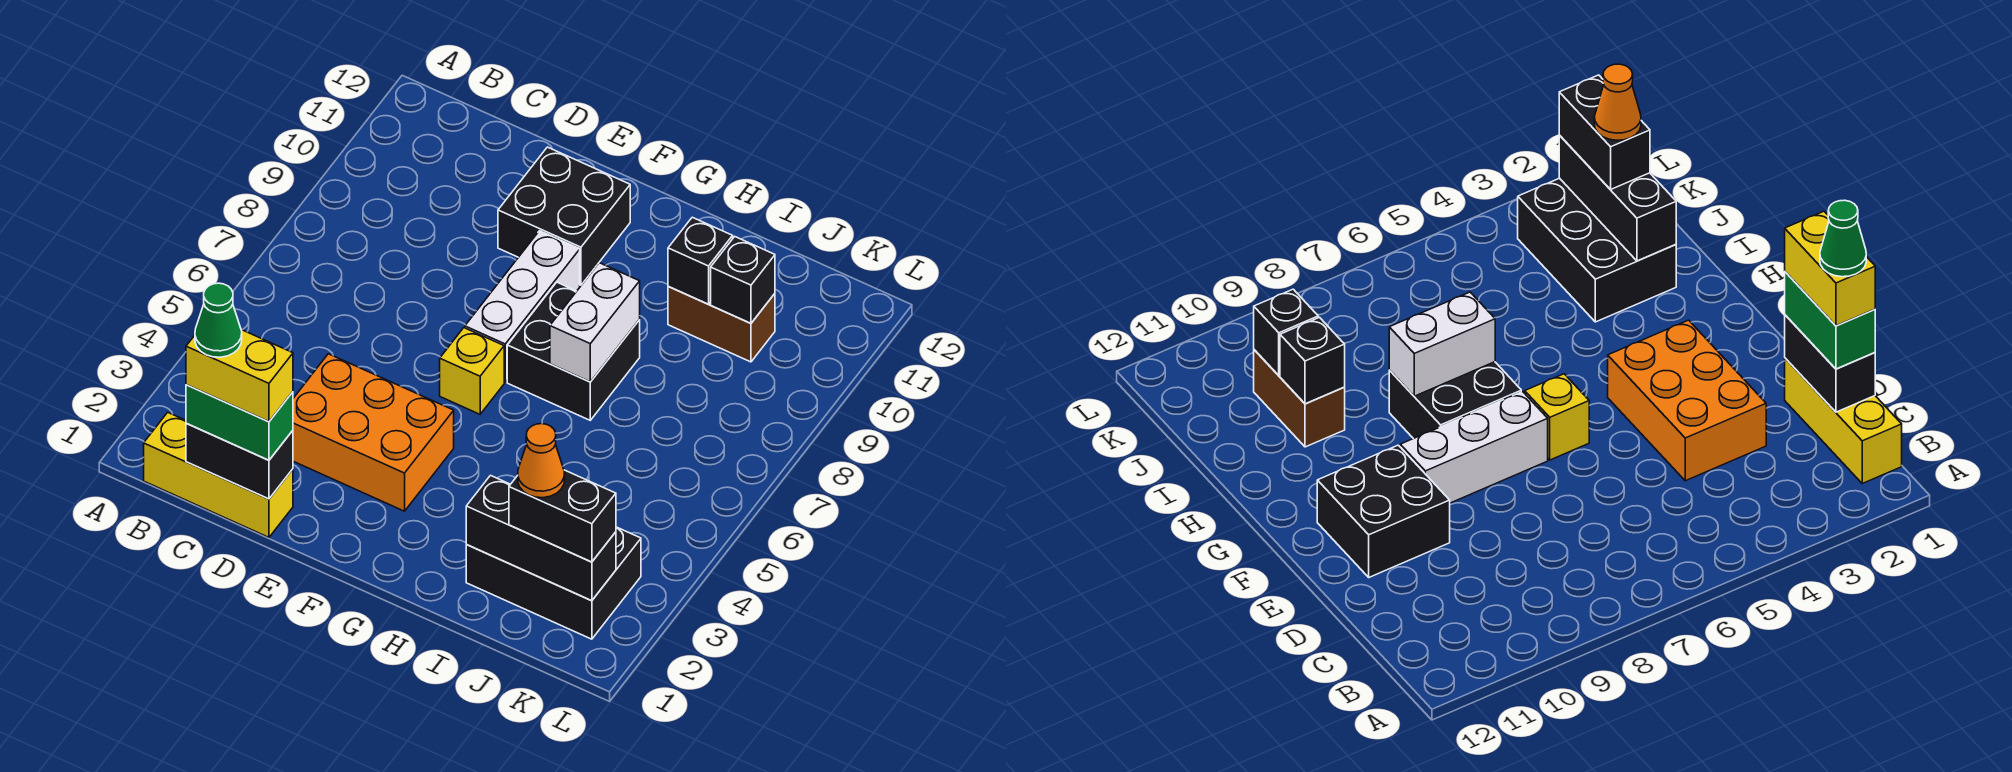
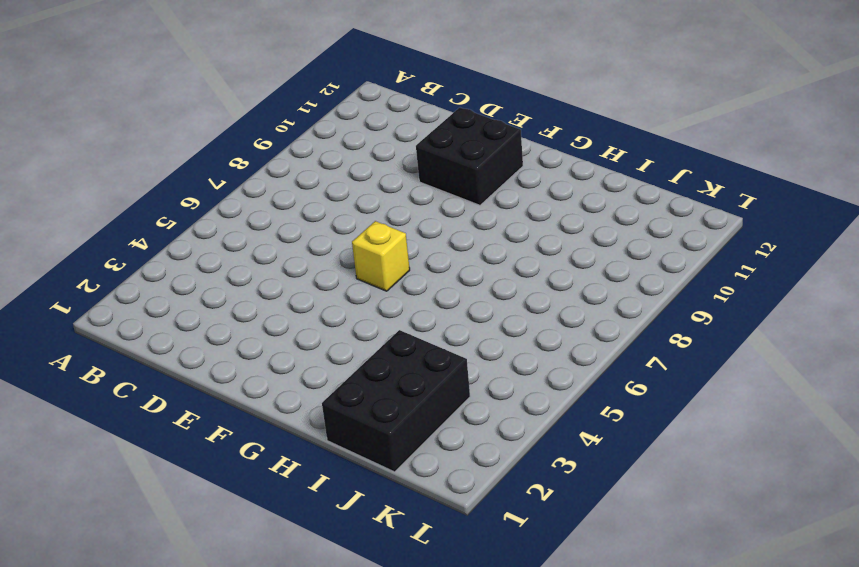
black brick I1:J3 level 1 -> black brick I2:K3 level 1
none -> yellow brick B1:D1 level 1
none -> orange brick D3:F4 level 1
none -> white brick F7:F9 level 1

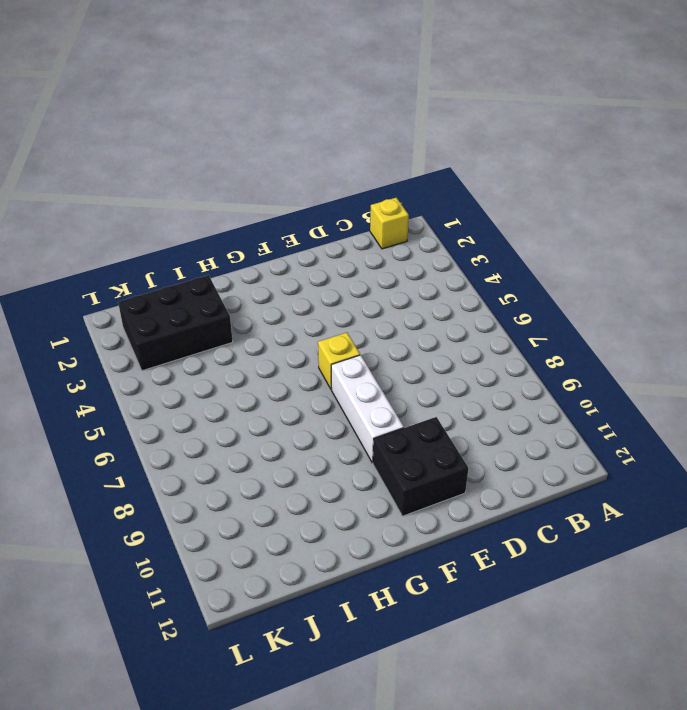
yellow brick B1 level 1 -> yellow brick B1:D1 level 1
none -> orange brick D3:F4 level 1
none -> black brick G7:H8 level 1
none -> brown brick I10:J10 level 1

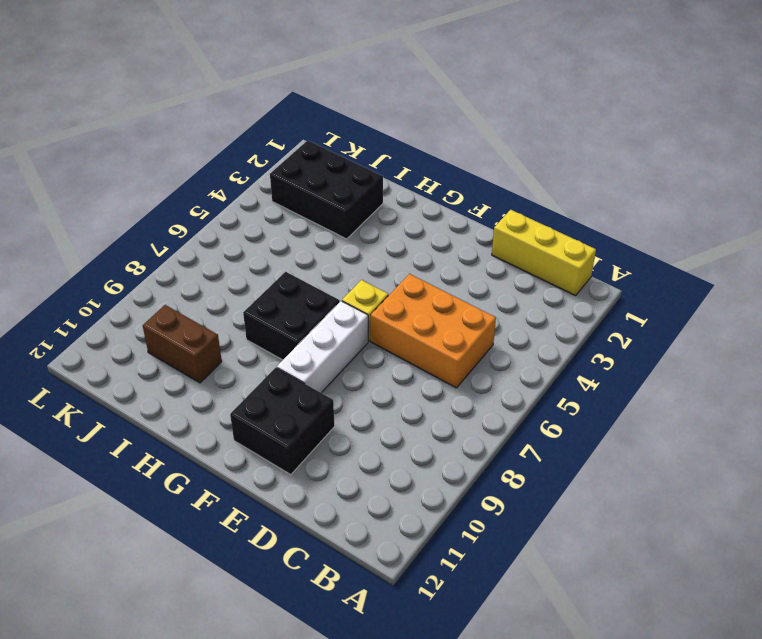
orange brick C5:E6 level 1 -> orange brick D3:F4 level 1
none -> black brick C1:D1 level 2
none -> white brick H7:H8 level 2
none -> black brick I2:K2 level 2

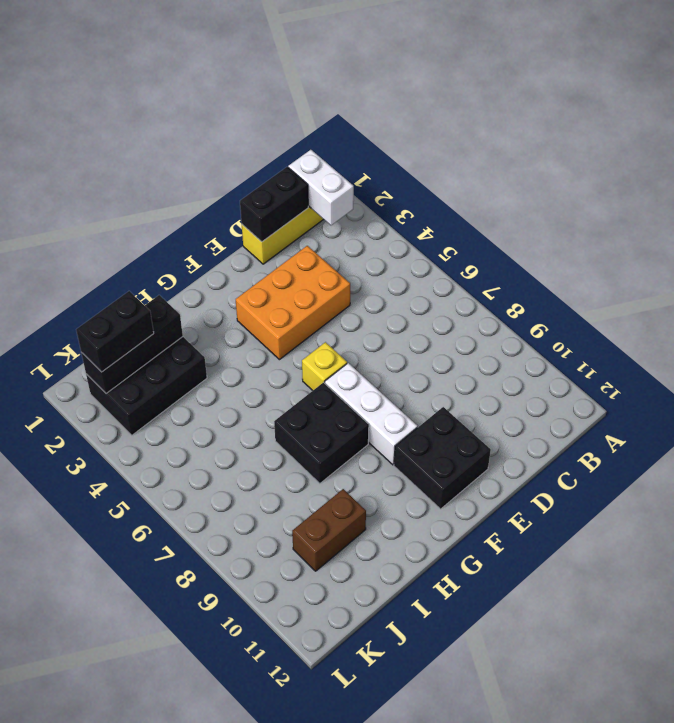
white brick B1:B2 level 2 -> white brick H7:H8 level 2
none -> black brick I10 level 2
none -> black brick J10 level 2
none -> green brick C1:D1 level 3

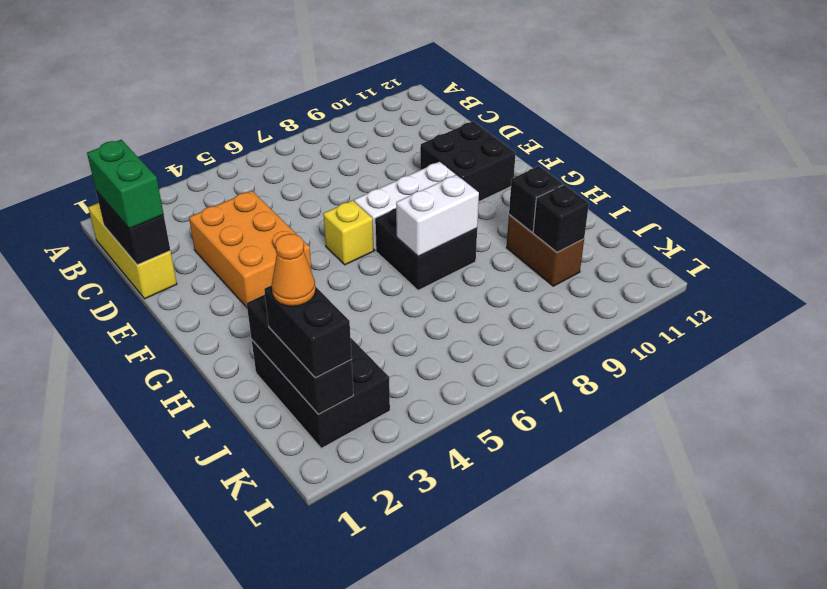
none -> yellow brick C1:D1 level 4
none -> green cone C1 level 5

